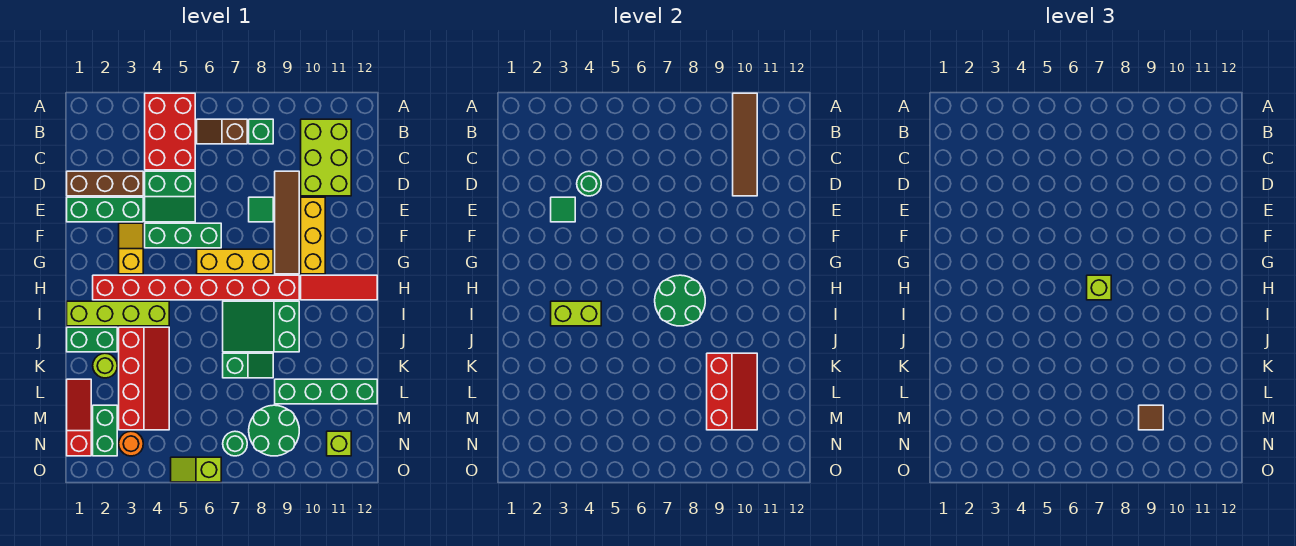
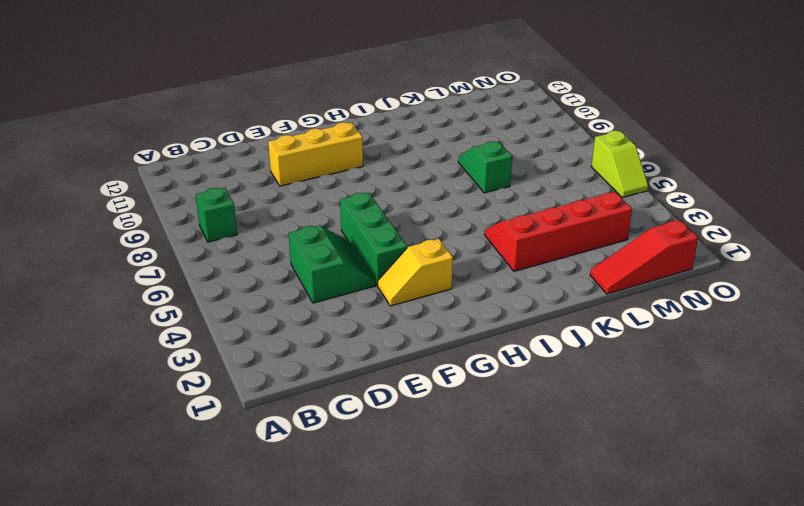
none -> red brick A4:C5 level 1
none -> brown slope B6:B7 level 1 top 7
none -> lime brick B10:D11 level 1
none -> brown brick D1:D3 level 1

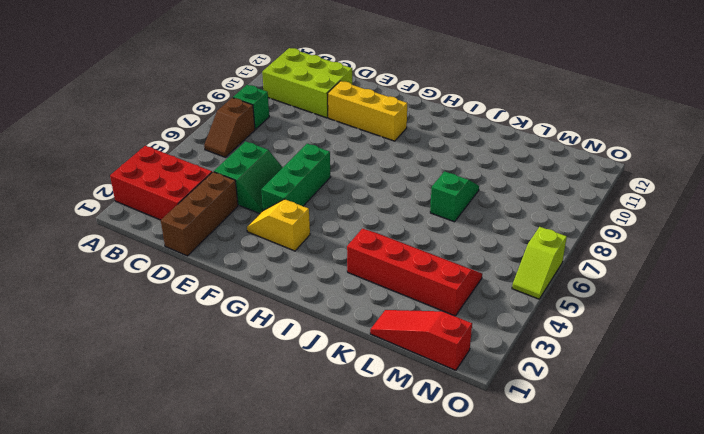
red brick A2:C3 level 1 -> red brick A4:C5 level 1
none -> brown tile D9:G9 level 1
none -> green brick E1:E3 level 1
none -> green tile E8 level 1
none -> yellow brick G6:G8 level 1

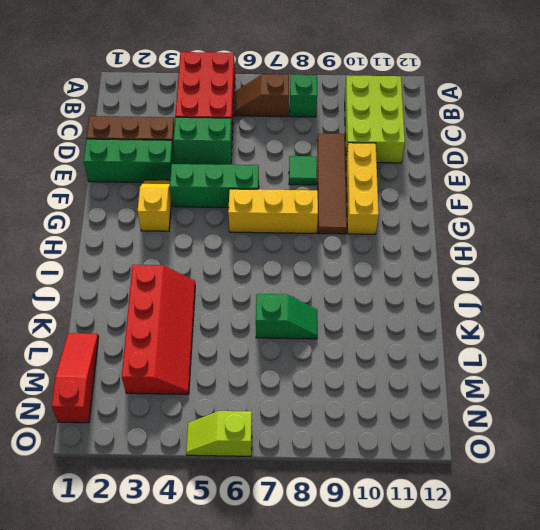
none -> red brick H2:H9 level 1
none -> red tile H10:H12 level 1
none -> lime brick I1:I4 level 1
none -> green slope I7:J9 level 1 top 9

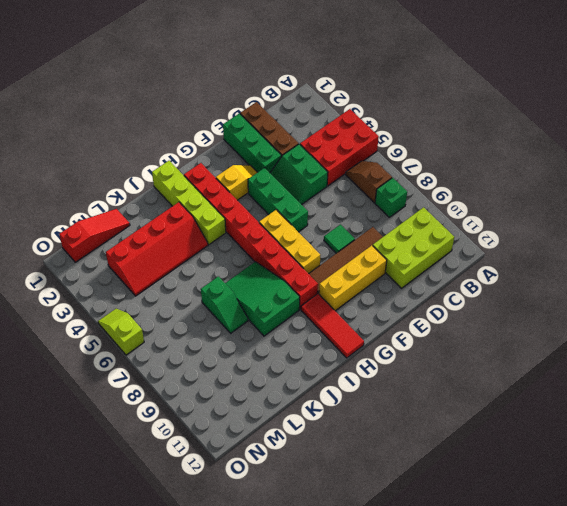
none -> green brick J1:J2 level 1
none -> lime round brick K2 level 1
none -> green brick L9:L12 level 1
none -> green brick M2:N2 level 1

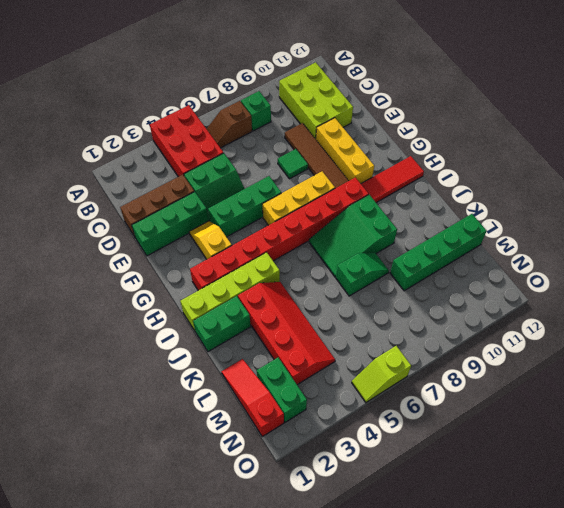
none -> lime round brick K2 level 1
none -> green round brick M8:N9 level 1
none -> orange round brick N3 level 1
none -> green round brick N7 level 1

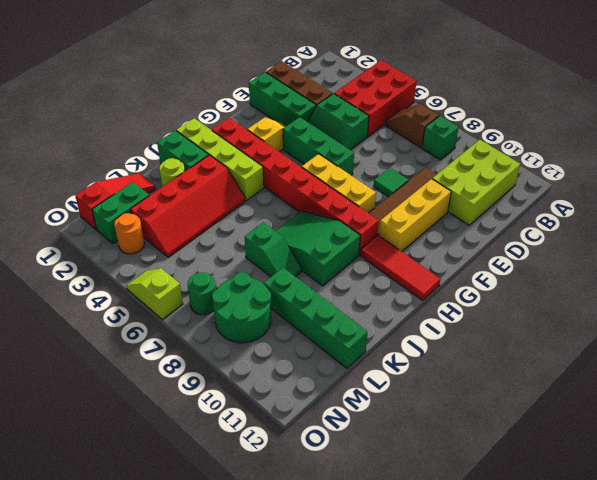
none -> lime brick N11 level 1
none -> brown tile A10:D10 level 2
none -> green round brick D4 level 2
none -> green tile E3 level 2

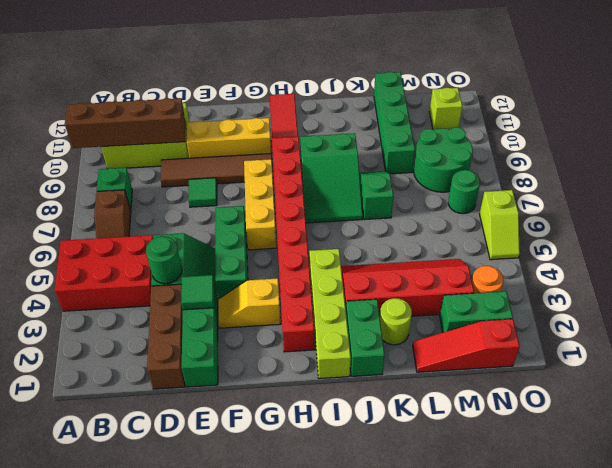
brown brick A10:D10 level 2 -> brown tile A10:D10 level 2
none -> green round brick H7:I8 level 2
none -> lime brick I3:I4 level 2
none -> red slope K9:M10 level 2 top 9
none -> lime brick H7 level 3

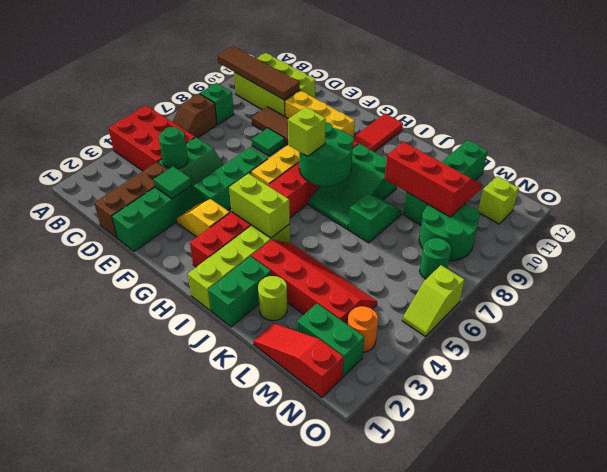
lime brick H4:I4 level 2 -> lime brick I3:I4 level 2
none -> brown tile M9 level 3

